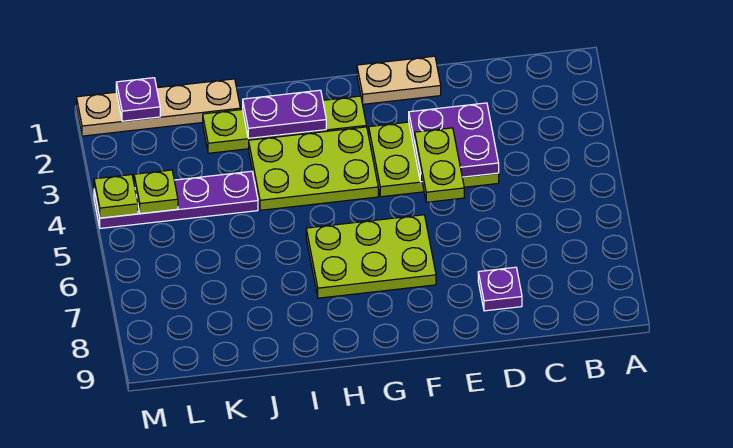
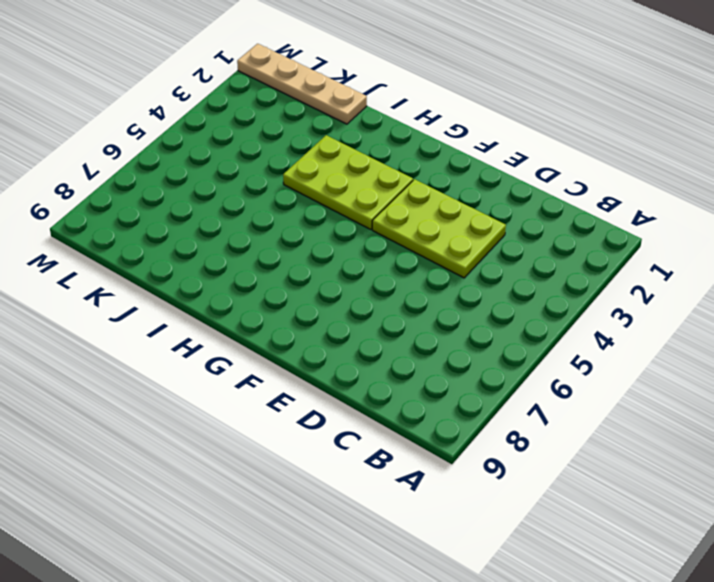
none -> purple plate D8 level 1
none -> tan plate E1:F1 level 1
none -> lime plate F6:H7 level 1

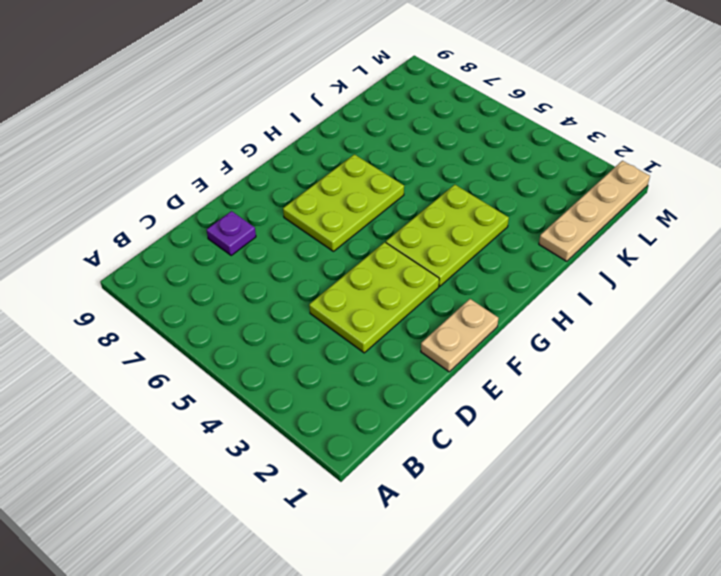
none -> lime plate G2:J2 level 1
none -> purple plate J4:M4 level 1
none -> purple plate D3:E4 level 2

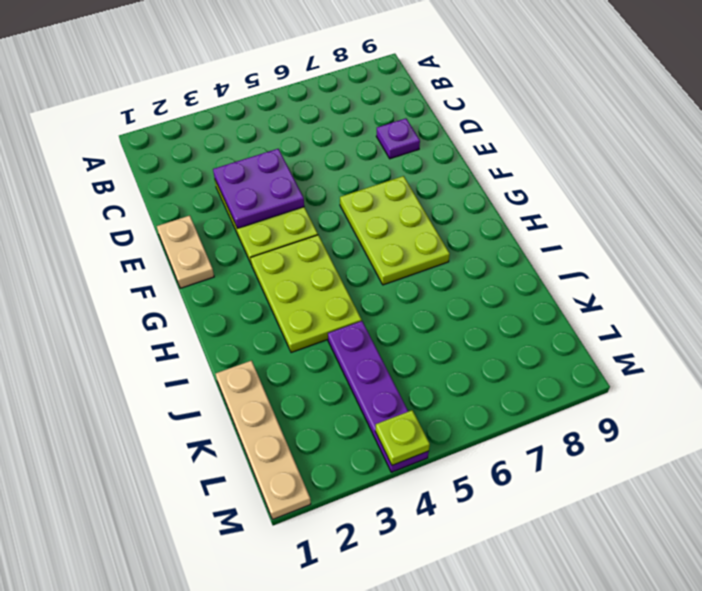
none -> lime plate G2:J2 level 1
none -> purple plate H2:I2 level 2
none -> purple plate L1 level 2

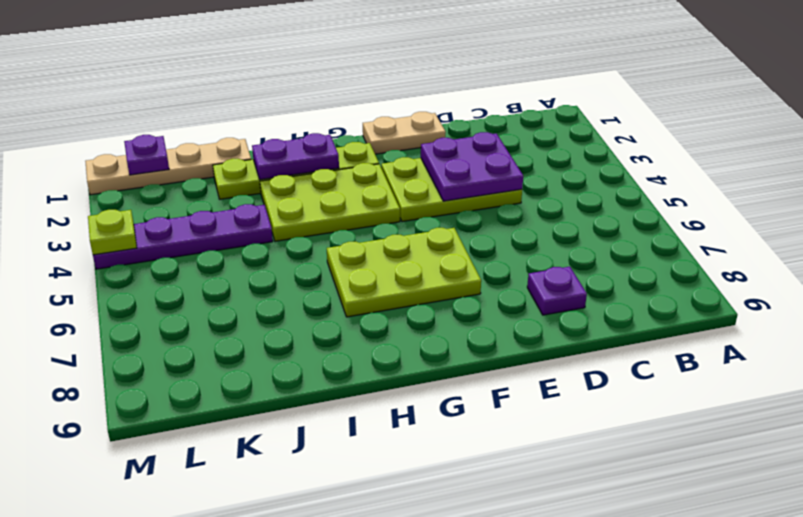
none -> lime plate L4 level 2
none -> lime plate E4:E5 level 3

